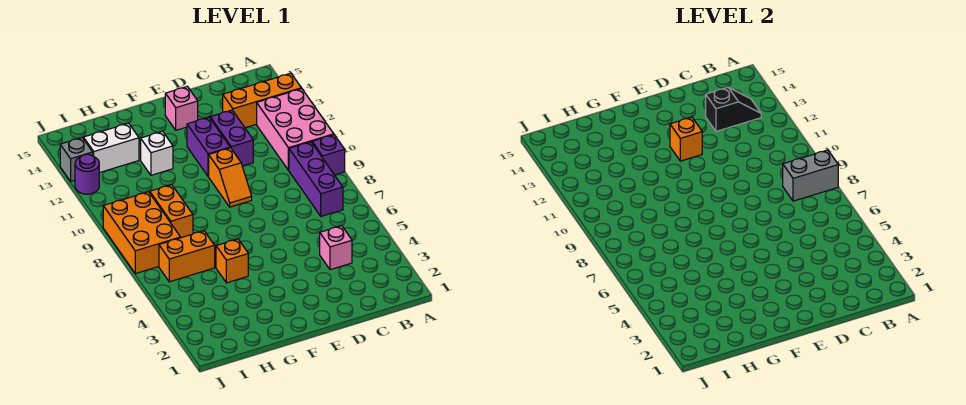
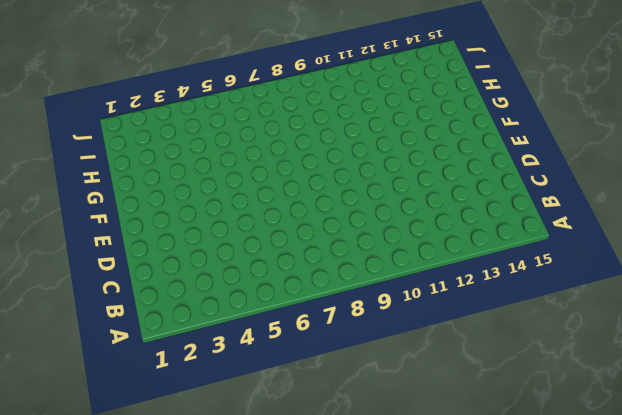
none -> purple brick A9 level 1
none -> pink brick A10:B12 level 1
none -> orange brick A13:C13 level 1

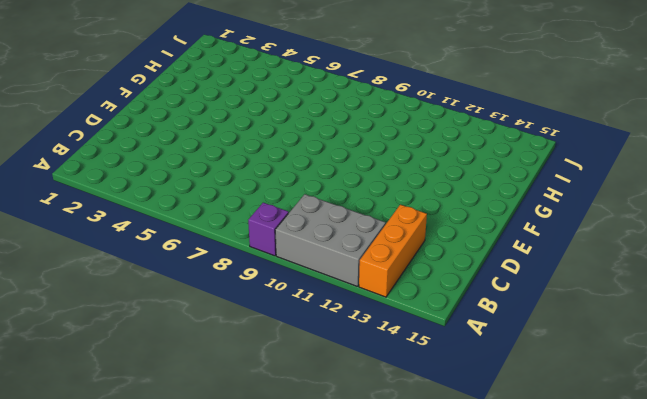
grey brick A10:B12 level 1 -> pink brick A10:B12 level 1
none -> purple brick B7:B9 level 1
none -> pink brick C4 level 1
none -> purple brick D11:D12 level 1

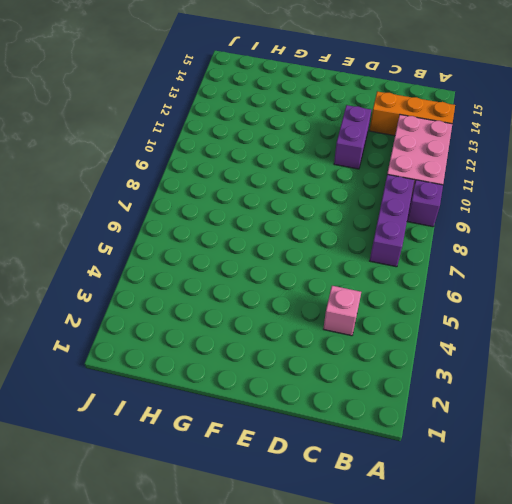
none -> orange slope E9:E10 level 1 top 10
none -> purple brick E11:E12 level 1
none -> pink brick E14 level 1

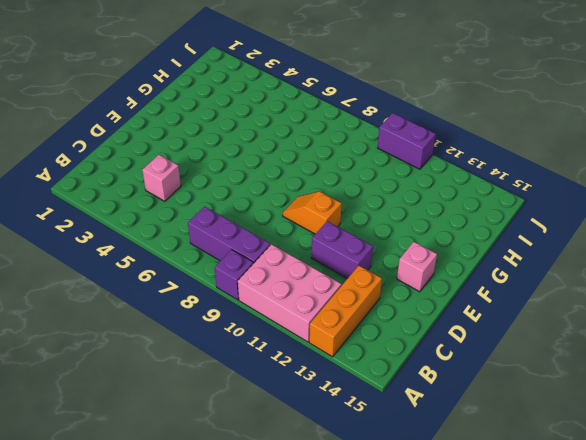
purple brick J10:J11 level 1 -> purple brick E11:E12 level 1
none -> orange brick G5 level 1
none -> white brick G12 level 1
none -> orange brick H6:I6 level 1

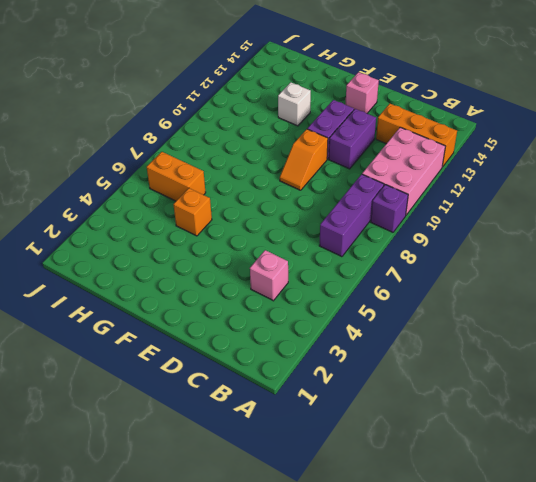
none -> orange brick H8:H9 level 1
none -> white brick H13:I13 level 1
none -> orange brick I7:J9 level 1

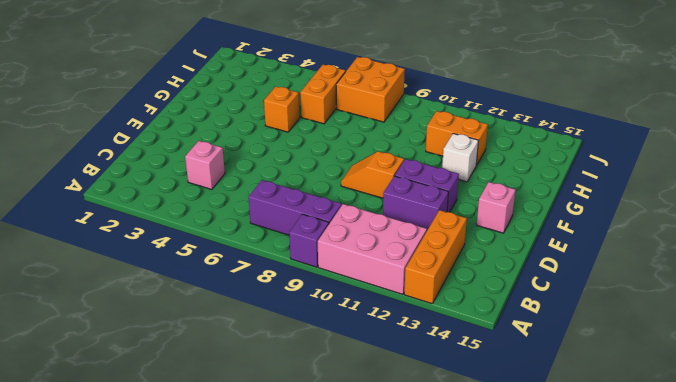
orange brick H11:H12 level 1 -> orange brick H8:H9 level 1
orange brick I7:J8 level 1 -> orange brick I7:J9 level 1
none -> white brick H13:I13 level 1
none -> purple round brick J12 level 1
none -> grey brick J13 level 1

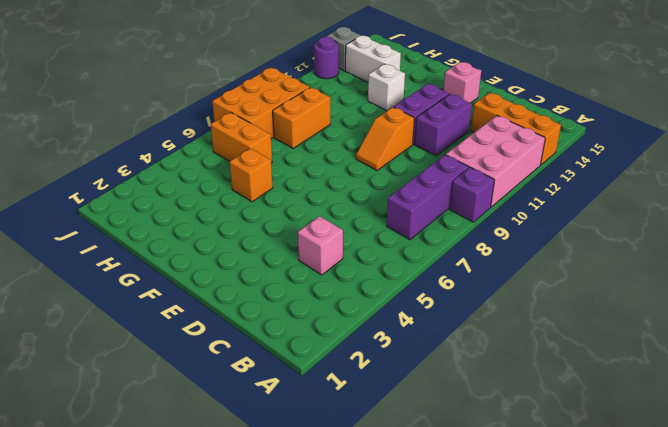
none -> grey brick A8:B8 level 2
none -> black slope B13:C13 level 2 top C
none -> orange brick E12 level 2

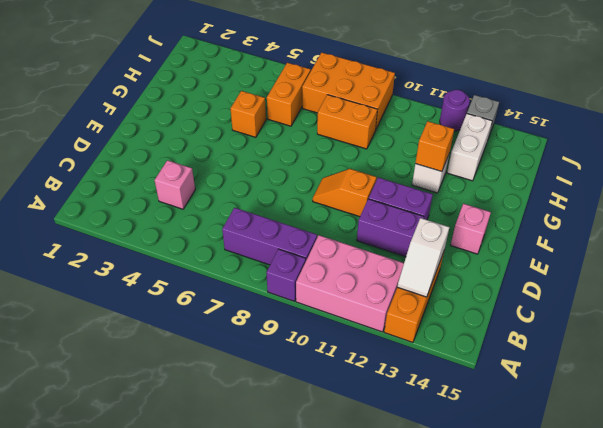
white slope B13:C13 level 2 top C -> black slope B13:C13 level 2 top C
orange brick G12 level 2 -> orange brick E12 level 2
none -> grey brick A8:B8 level 2

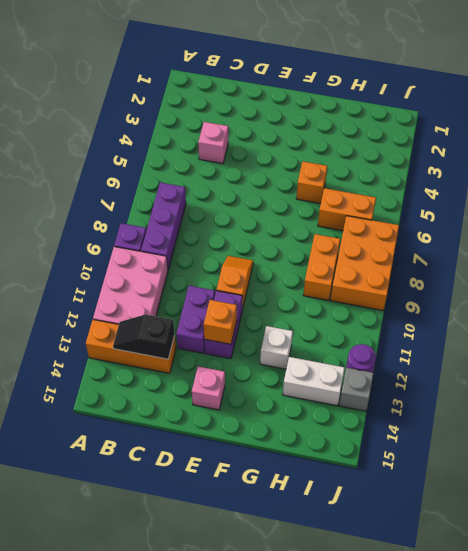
none -> grey brick A8:B8 level 2

